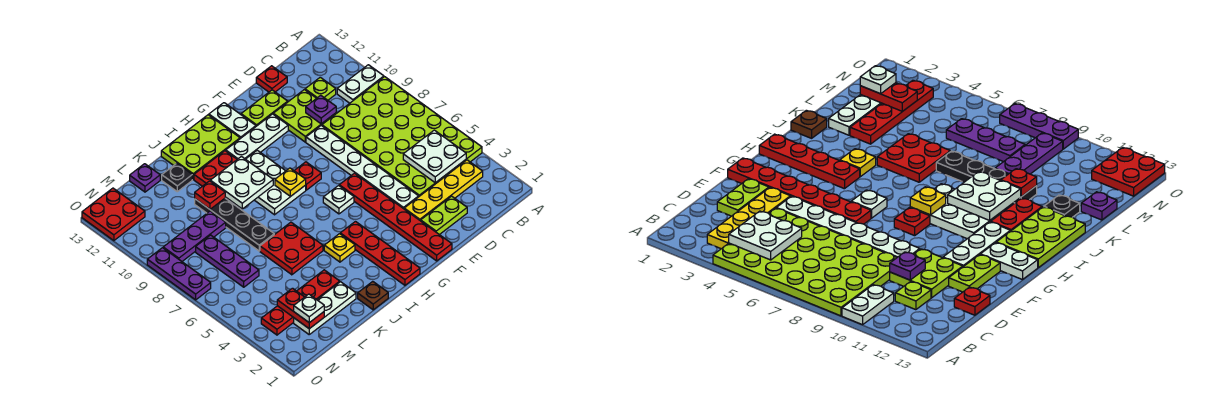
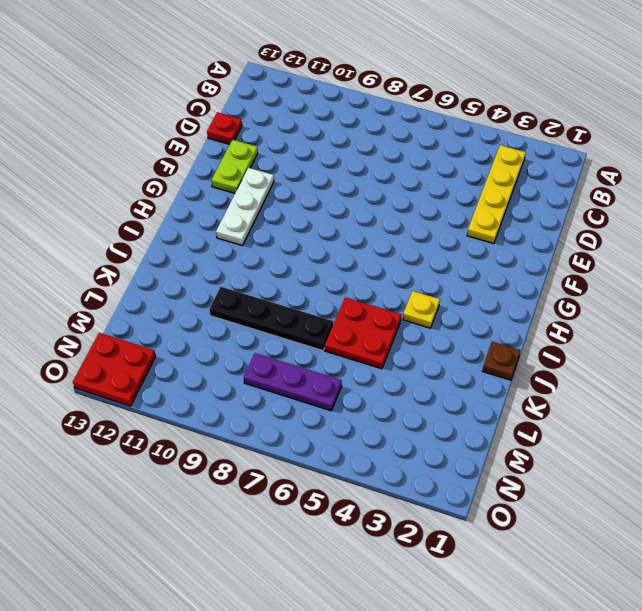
none -> lime plate A4:D9 level 1
none -> white plate A10:B10 level 1
none -> lime plate C11 level 1
none -> lime plate D2:E2 level 1

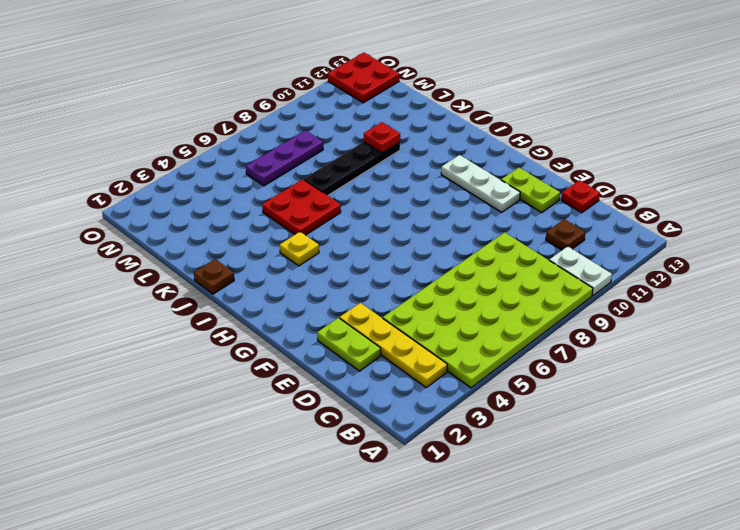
brown plate C11 level 1 -> lime plate C11 level 1
none -> lime plate D10:E11 level 1
none -> white plate E4:E9 level 1
none -> red plate F1:F6 level 1
none -> white plate G6 level 1

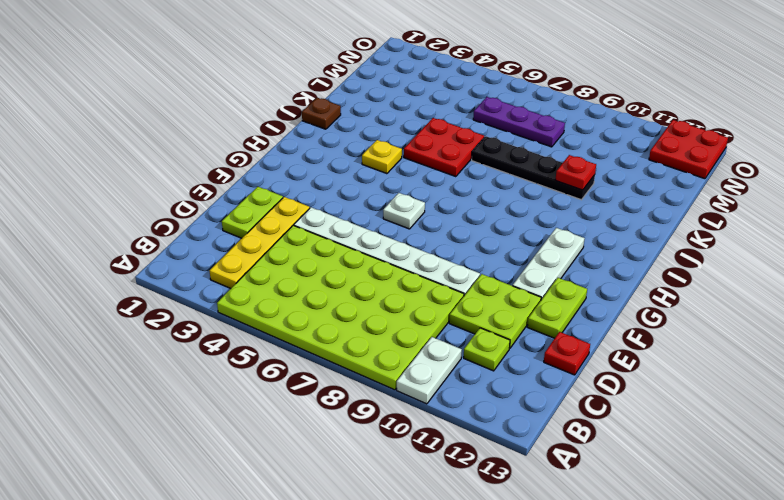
none -> red plate F1:F6 level 1
none -> red plate G8 level 1
none -> white plate G12:G13 level 1
none -> red plate H1:H4 level 1

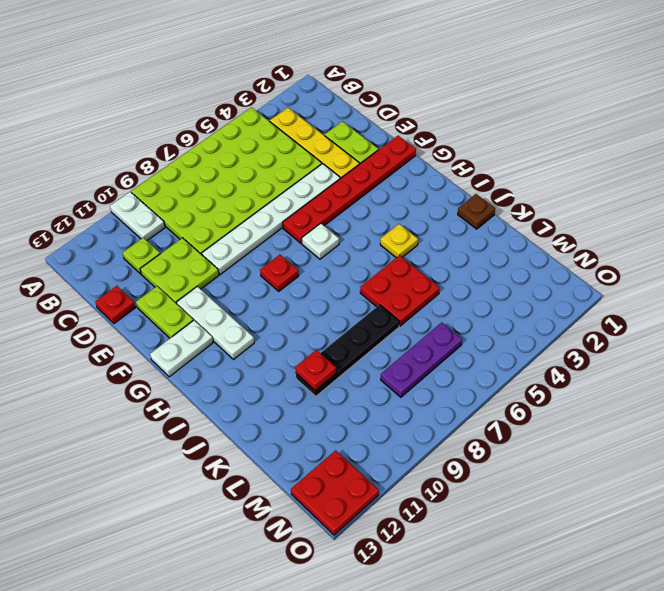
none -> red plate H1:H4 level 1
none -> white plate H8:I10 level 1
none -> lime plate H12:J13 level 1
none -> red plate I11:J11 level 1

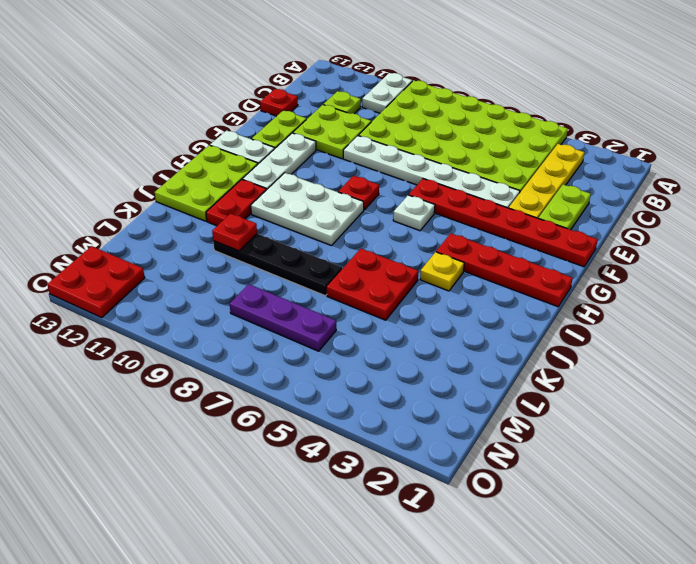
none -> brown plate J1 level 1
none -> white plate K2:M2 level 1
none -> red plate K3:N3 level 1
none -> black plate K12 level 1

